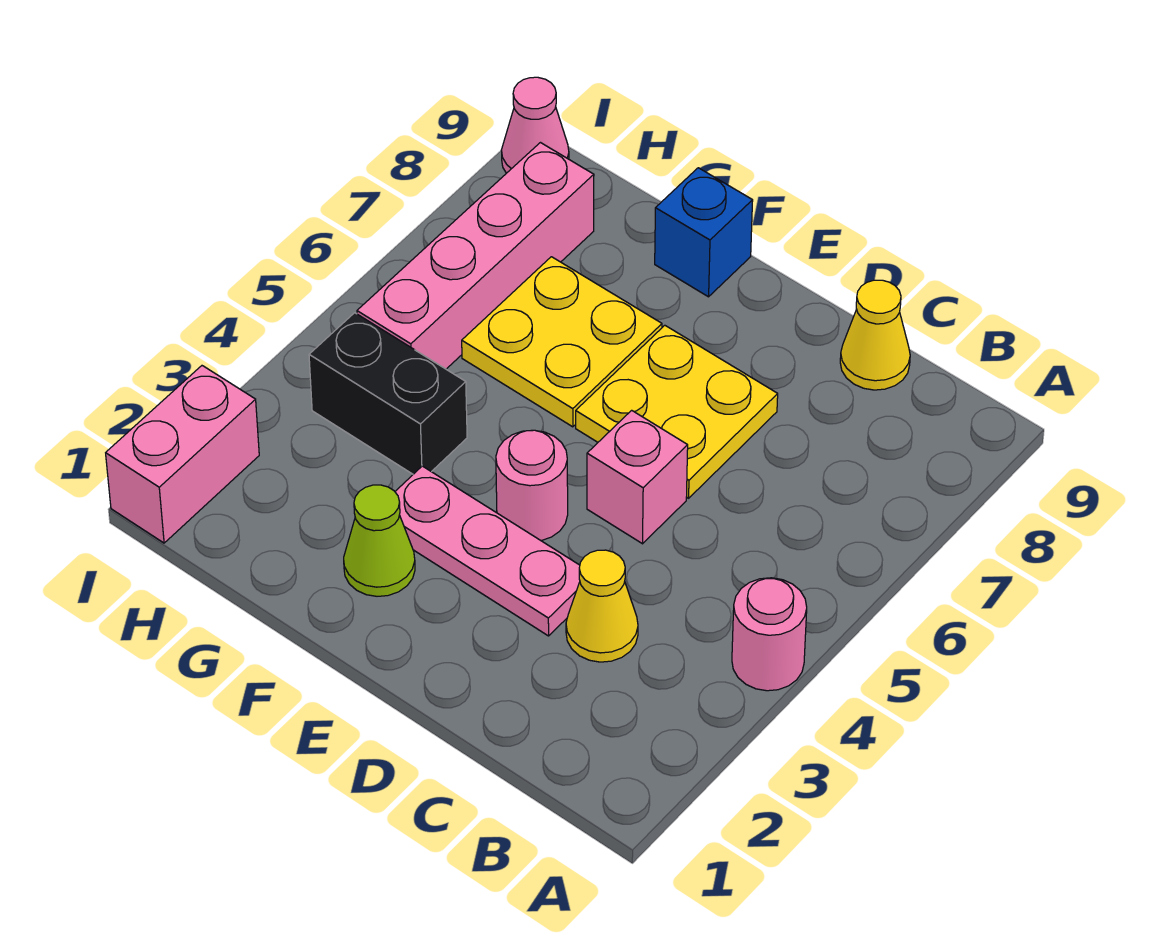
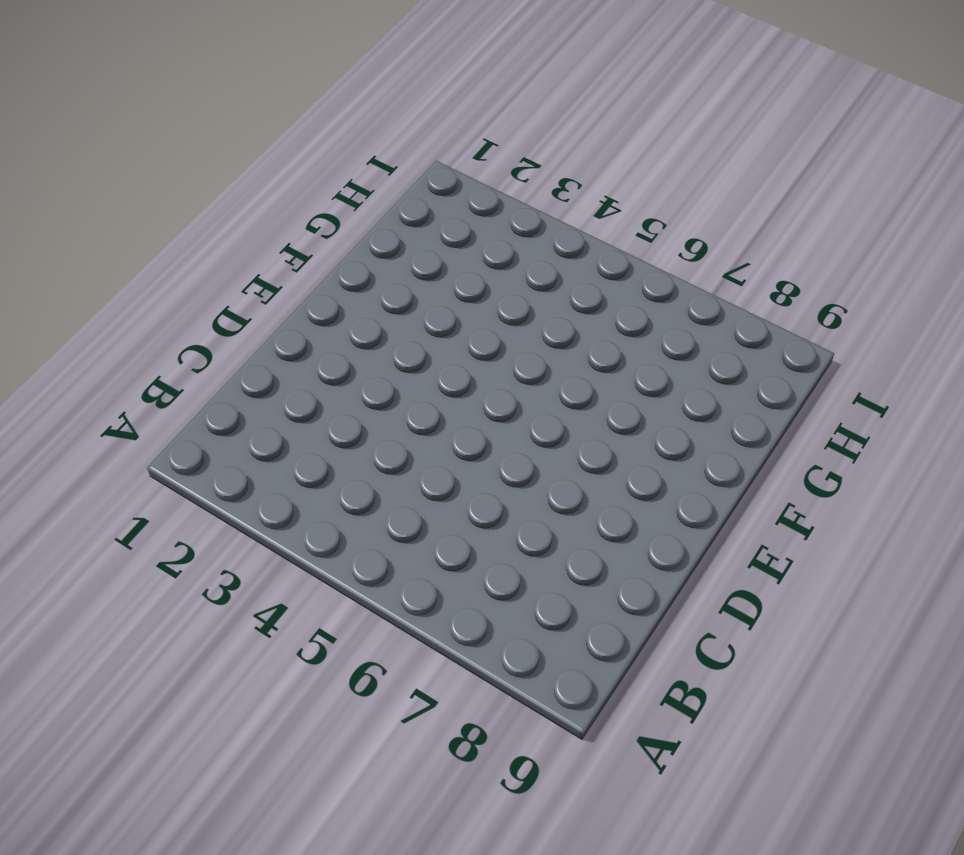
none -> pink round brick A4 level 1
none -> yellow cone C3 level 1
none -> yellow cone C9 level 1

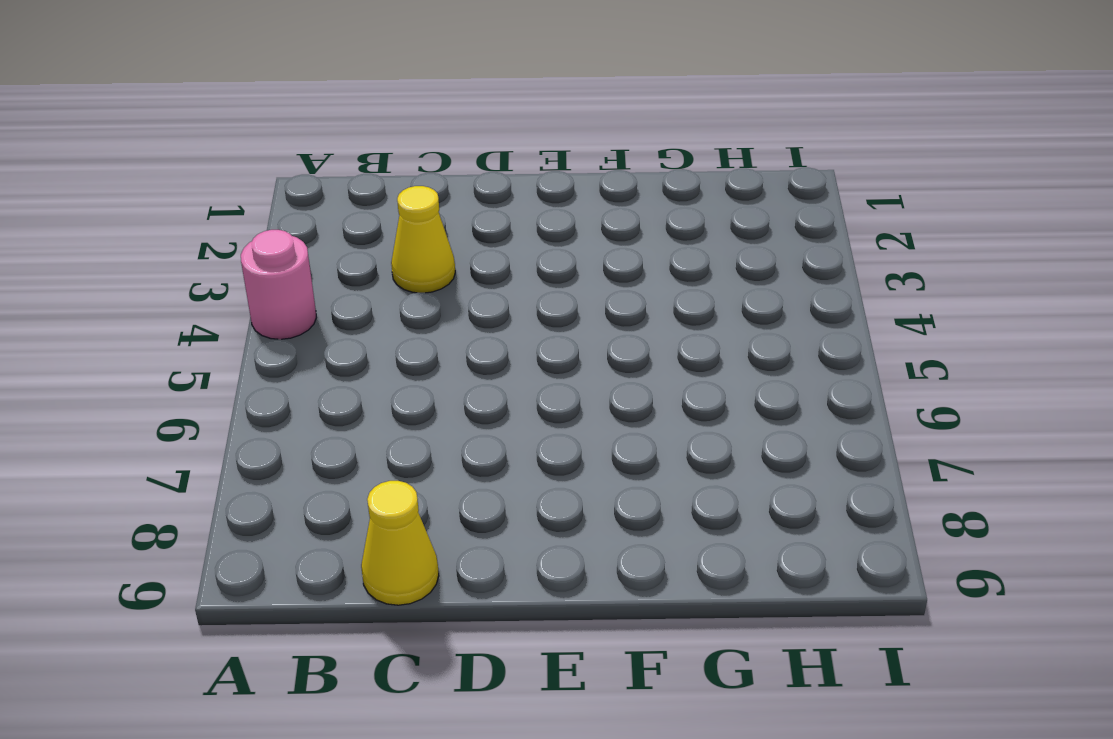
none -> pink plate D3:F3 level 1
none -> pink brick D5 level 1
none -> yellow plate D6:E7 level 1

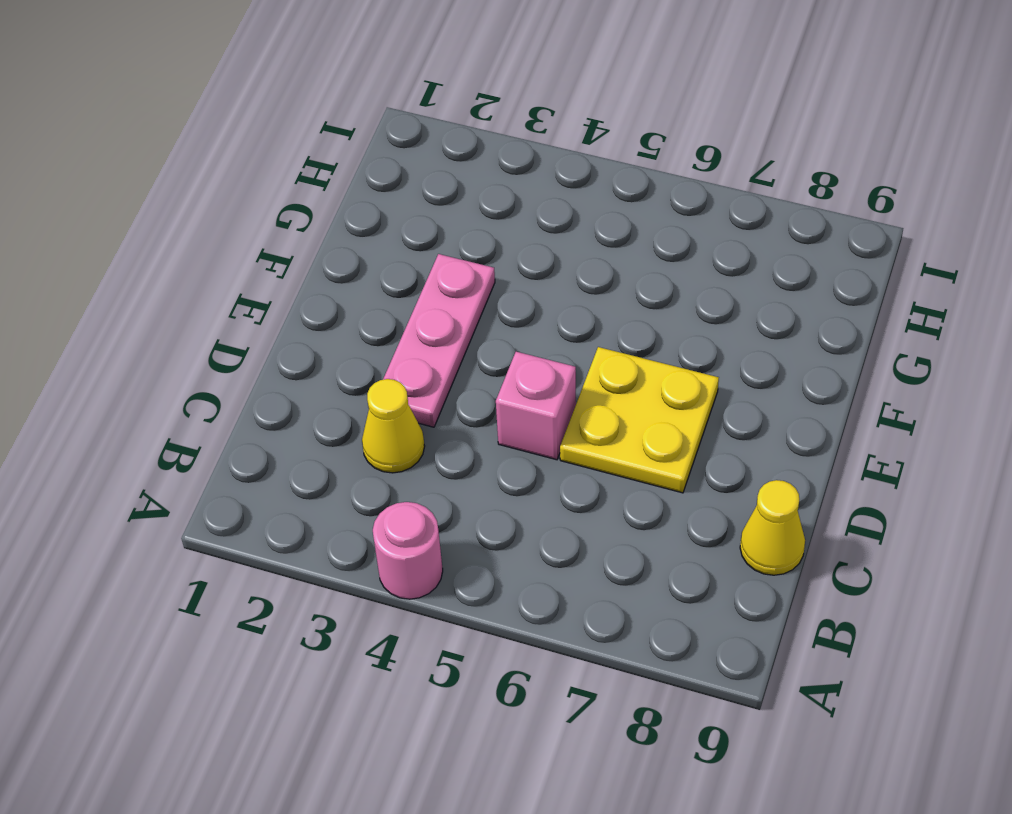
none -> pink round brick E4 level 1
none -> lime cone F2 level 1
none -> yellow plate F6:G7 level 1

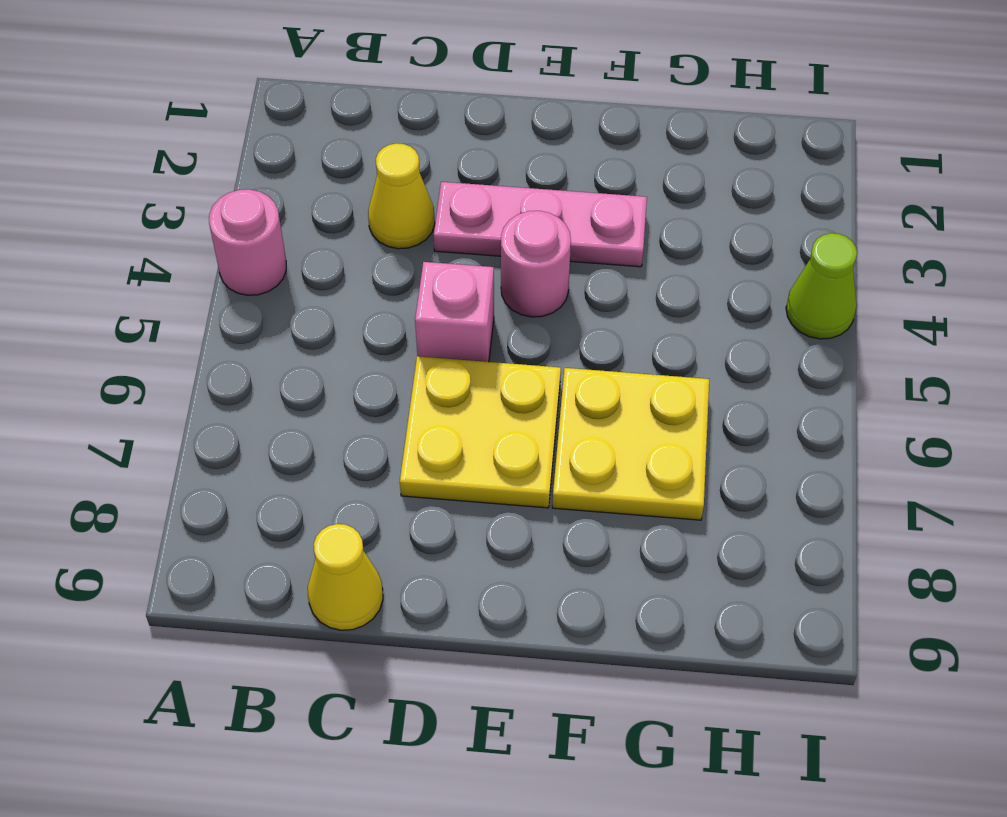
lime cone I4 level 1 -> lime cone F2 level 1
none -> blue brick F9 level 1
none -> black brick G4:H4 level 1
none -> pink brick H5:H8 level 1

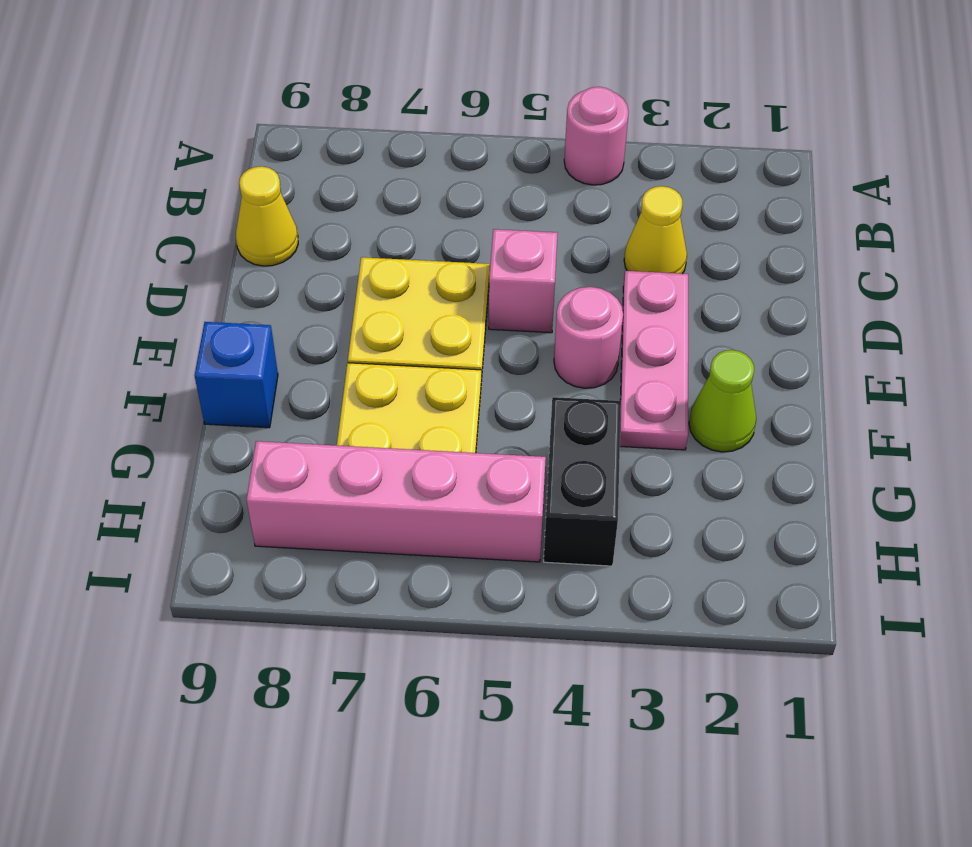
none -> pink brick I1:I2 level 1
none -> pink cone I9 level 1

